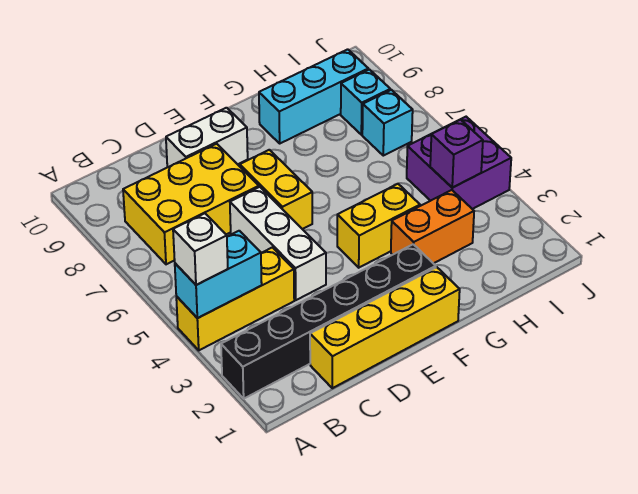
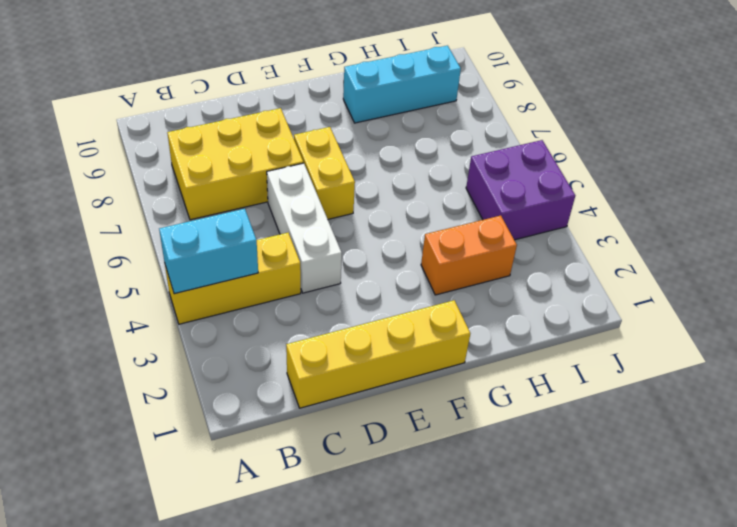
none -> black brick A2:F2 level 1
none -> white brick D9:E9 level 1
none -> yellow brick F4:G4 level 1

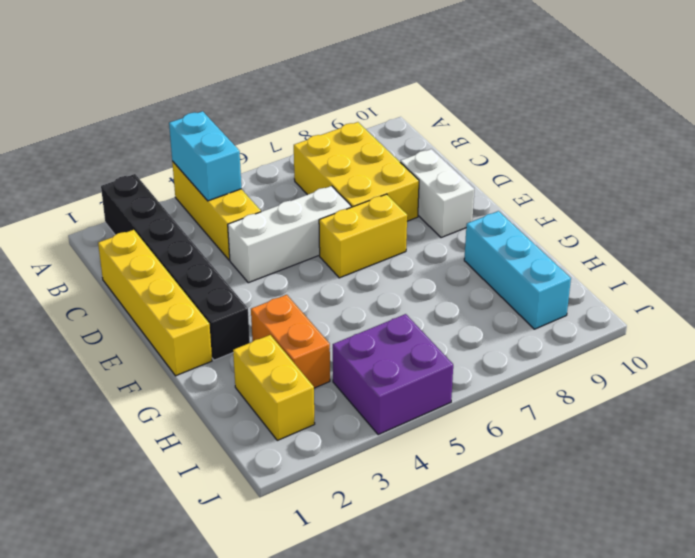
yellow brick H2:I2 level 1 -> yellow brick F4:G4 level 1
none -> cyan brick I7 level 1
none -> cyan brick I8 level 1
none -> purple brick I4 level 2

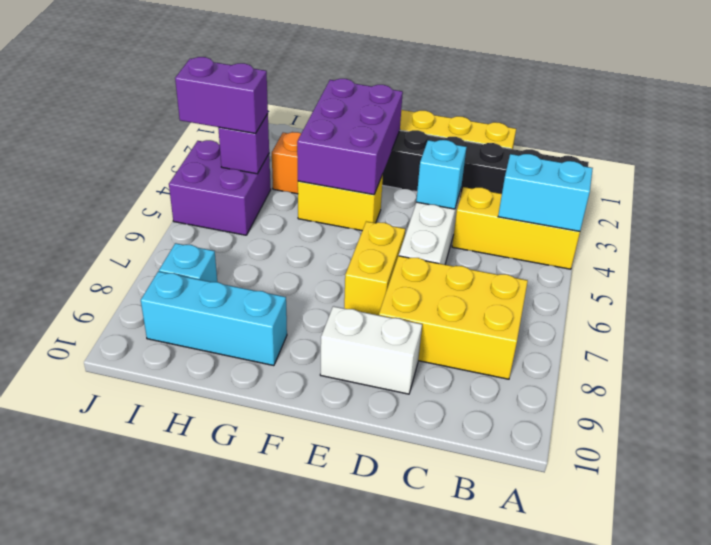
cyan brick D4 level 2 -> cyan brick I7 level 1
purple brick F2:G4 level 2 -> none
purple brick I4:J4 level 3 -> none
none -> white brick A4 level 3

